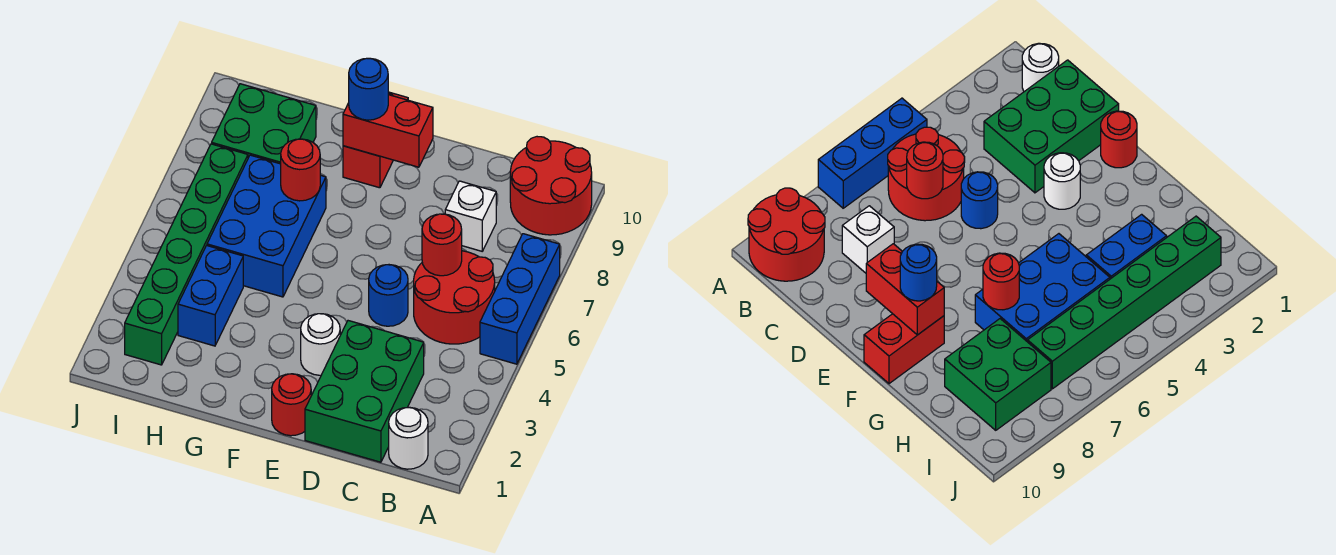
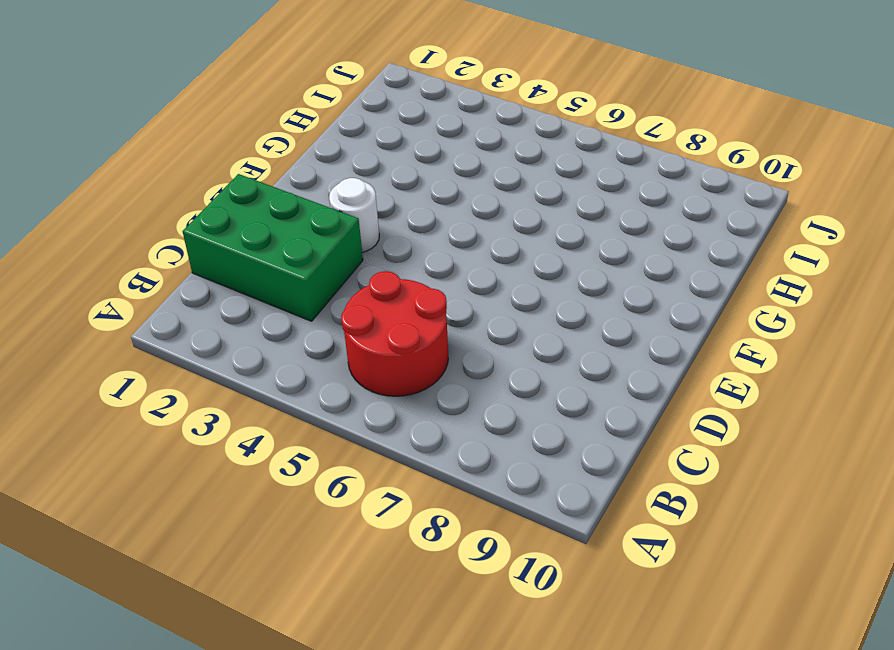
none -> blue brick A5:A7 level 1
none -> red round brick A9:B10 level 1
none -> white round brick B1 level 1

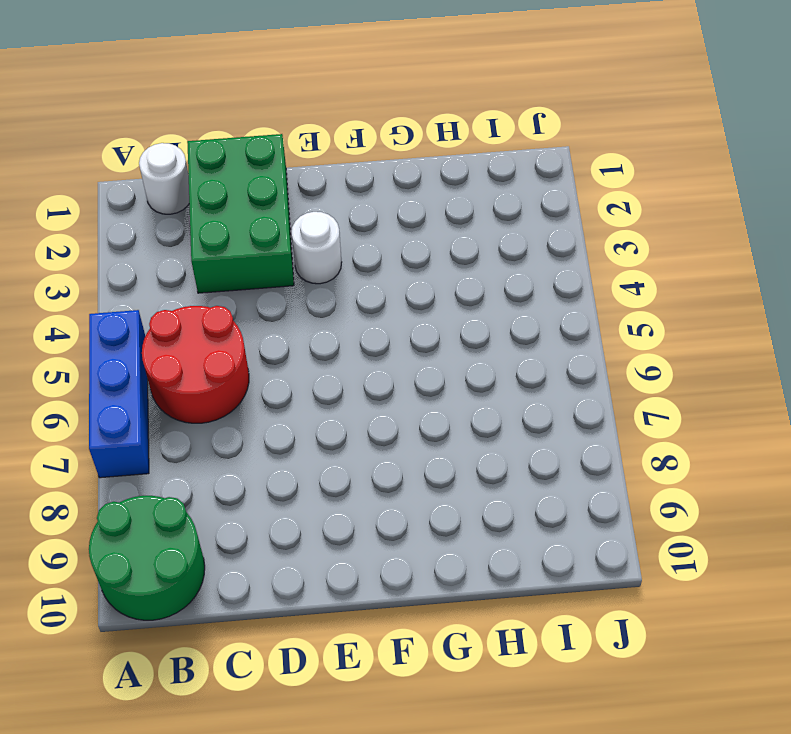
green round brick A9:B10 level 1 -> red round brick A9:B10 level 1
none -> white brick C8 level 1
none -> blue round brick D5 level 1
none -> red round brick E1 level 1

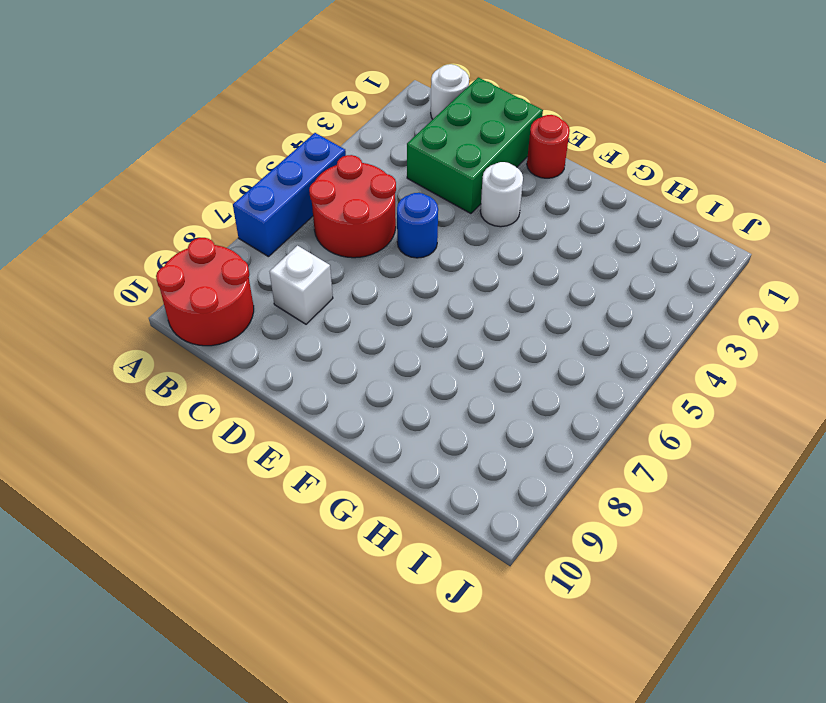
none -> red brick F9:F10 level 1
none -> blue brick G5:H7 level 1
none -> blue brick H3:H4 level 1

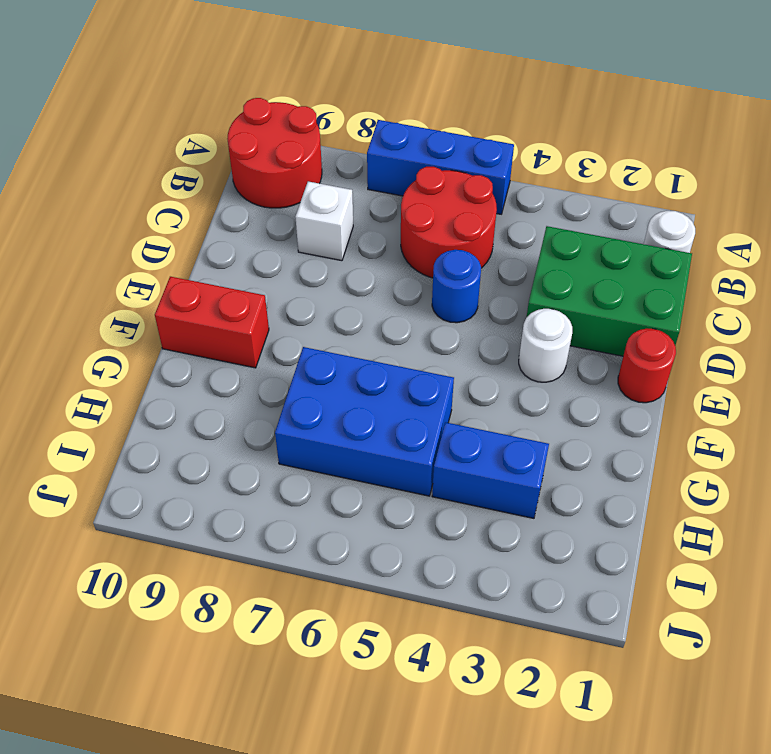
none -> green brick H8:I9 level 1
none -> green brick I2:I7 level 1
none -> red round brick C6 level 2

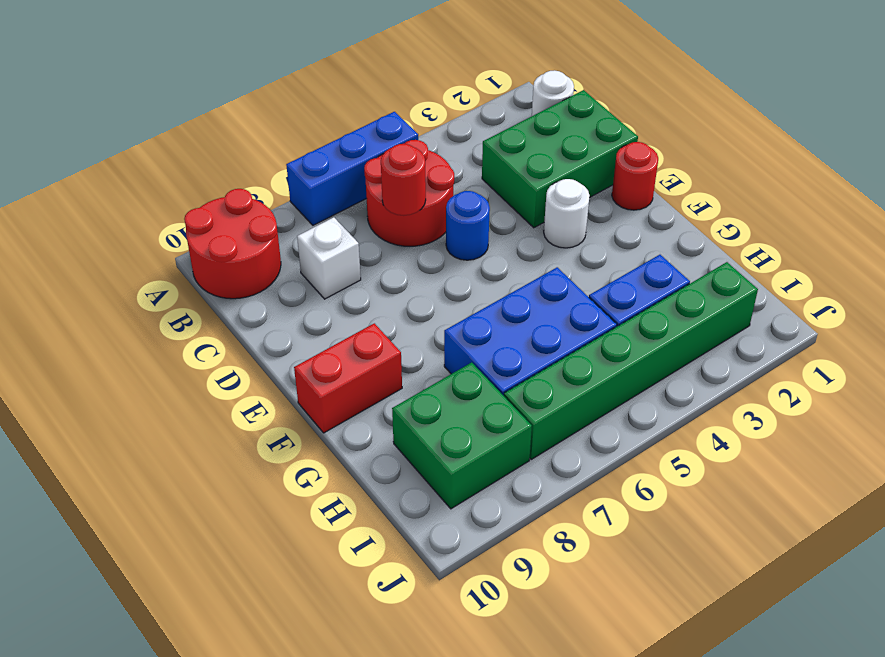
none -> red brick E9:F9 level 2
none -> red round brick G7 level 2
none -> blue round brick F9 level 3

